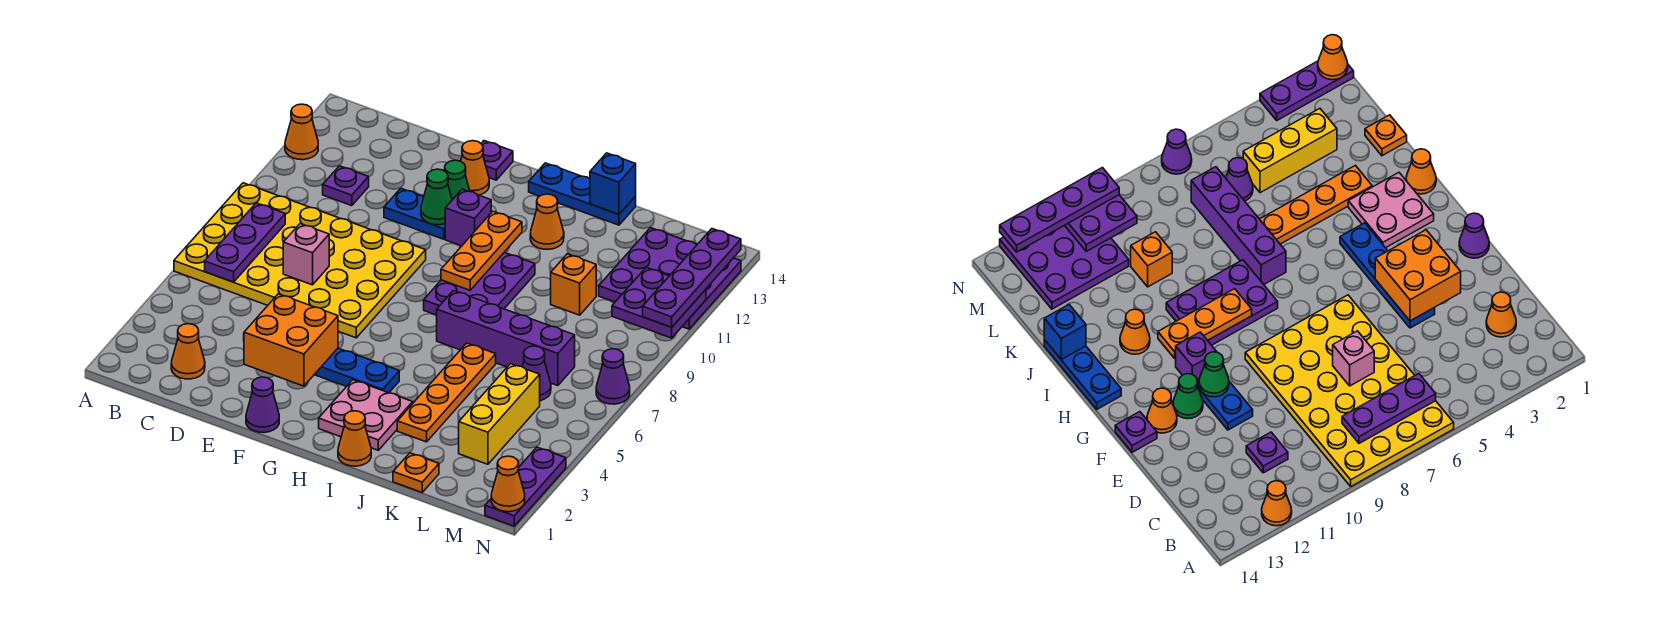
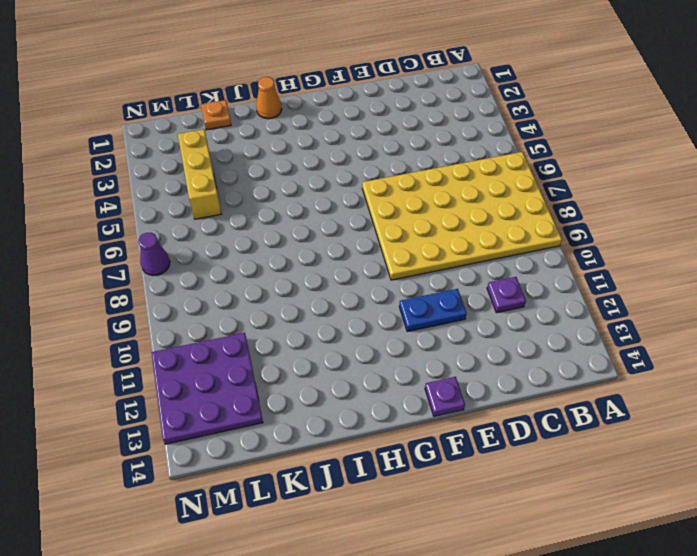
none -> orange cone A12 level 1
none -> orange cone C2 level 1
none -> blue plate E4:H4 level 1
none -> purple cone F1 level 1

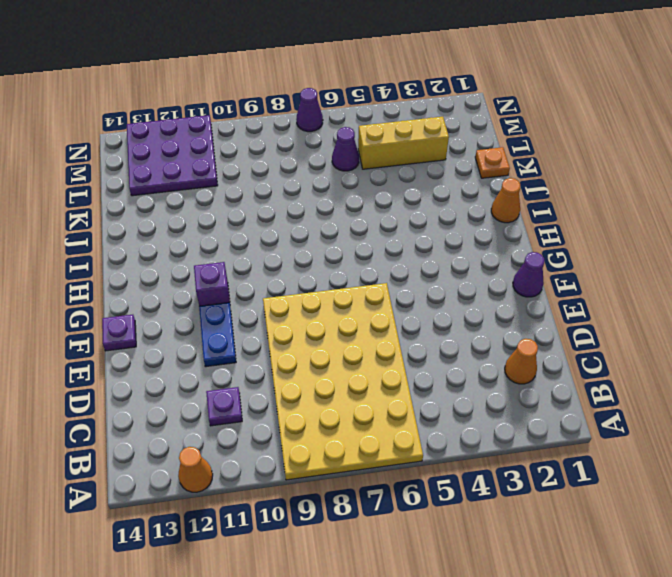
none -> blue plate E4:H4 level 1
none -> green cone F12 level 1
none -> orange cone F13 level 1
none -> pink plate H2:I3 level 1

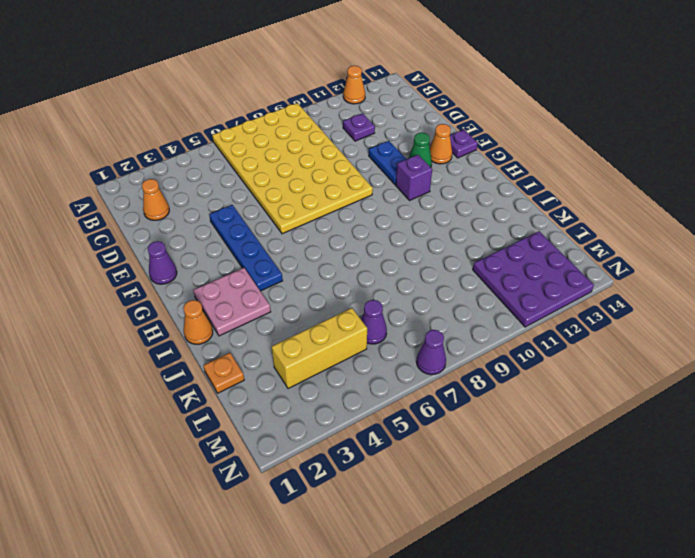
none -> purple plate H8:I10 level 1
none -> blue plate H14:J14 level 1
none -> purple brick I7:L7 level 1
none -> orange cone I12 level 1

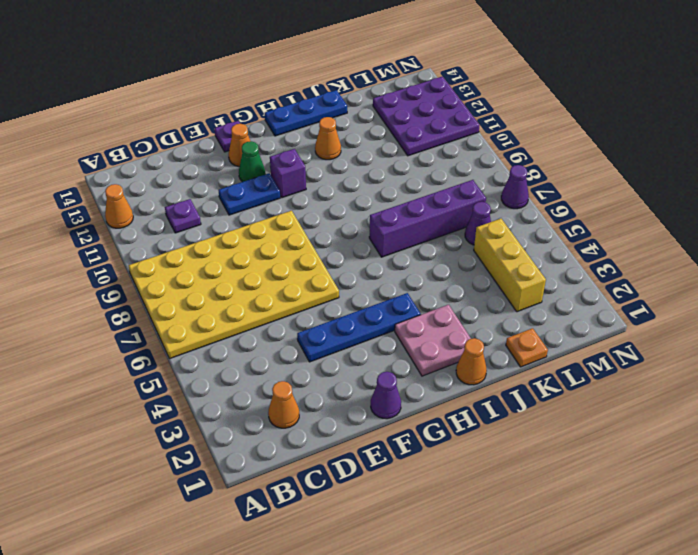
none -> purple plate H8:I10 level 1
none -> orange plate J3:J6 level 1
none -> orange brick K10 level 1
none -> purple plate N1:N3 level 1

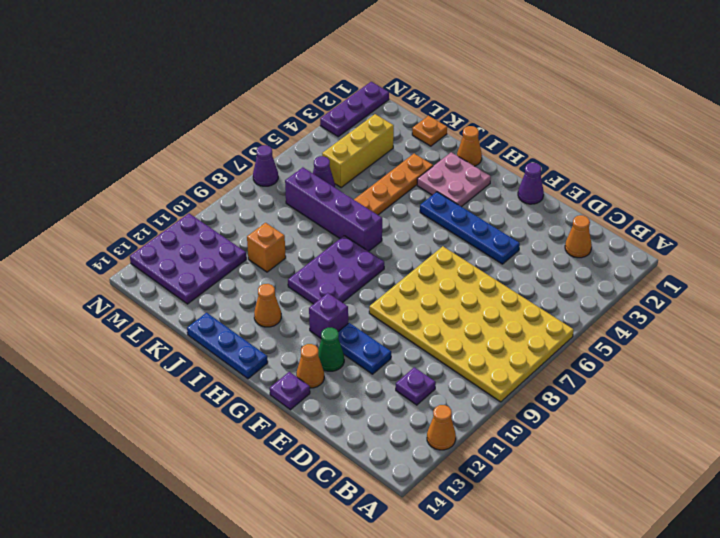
none -> purple plate B6:B8 level 2
none -> pink brick D7 level 2
none -> orange brick E3:F4 level 2
none -> green cone F11 level 2

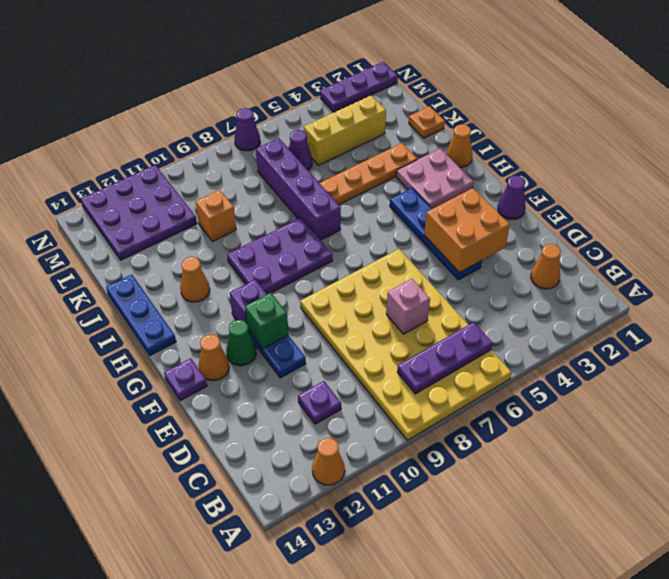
green brick F11 level 2 -> green cone F11 level 2
none -> orange plate H9:H11 level 2
none -> blue brick J14 level 2
none -> purple plate M10:N11 level 2
none -> orange cone N1 level 2

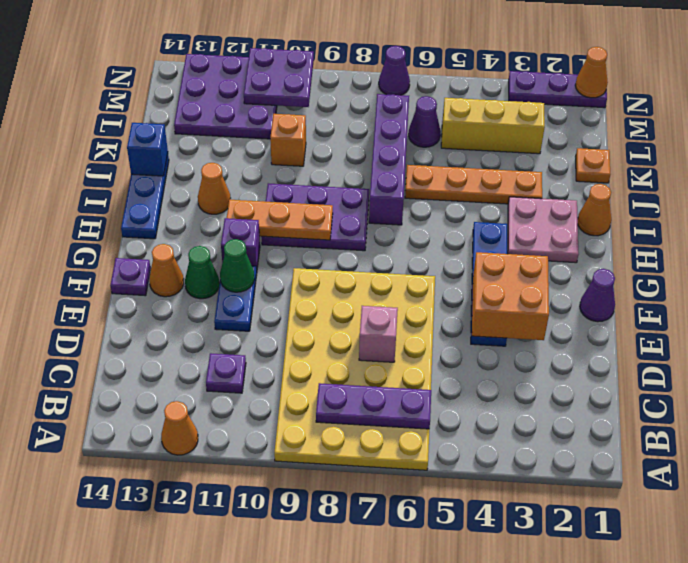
none -> orange cone C2 level 1
none -> purple plate N10:N13 level 3

